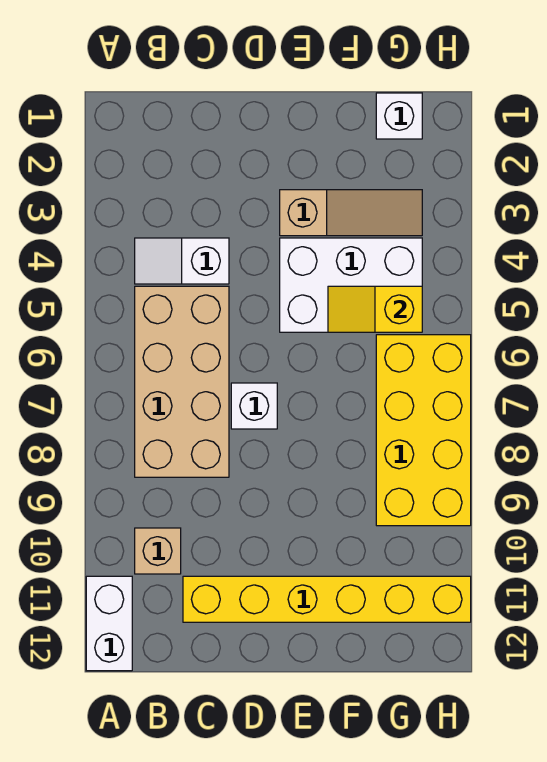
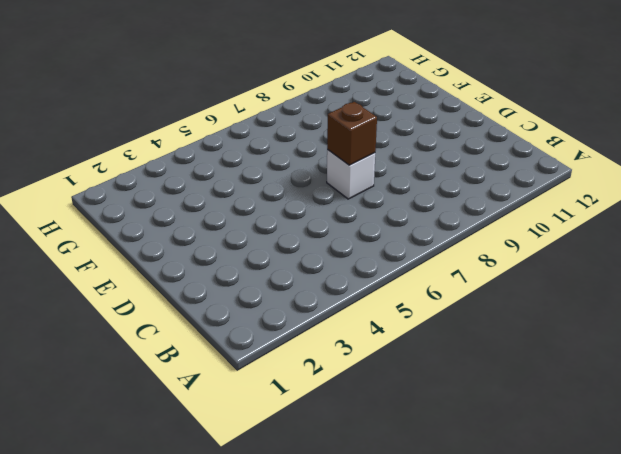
brown brick D7 level 2 -> none
none -> white brick A11:A12 level 1
none -> white slope B4:C4 level 1 top C

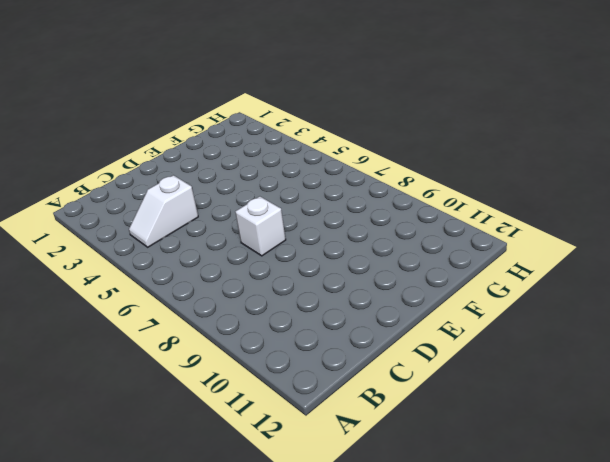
none -> white brick A11:A12 level 1
none -> tan brick B5:C8 level 1

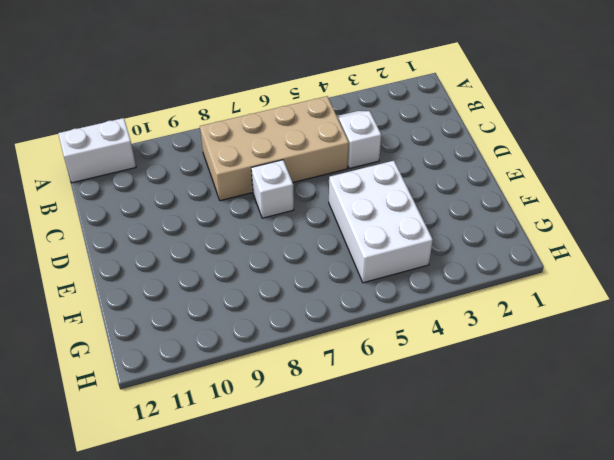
none -> tan brick B10 level 1
none -> yellow brick C11:H11 level 1

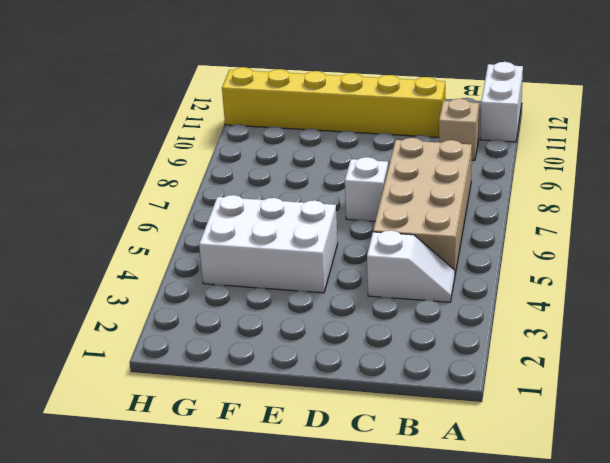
none -> tan slope E3:G3 level 1 top E
none -> white brick G1 level 1

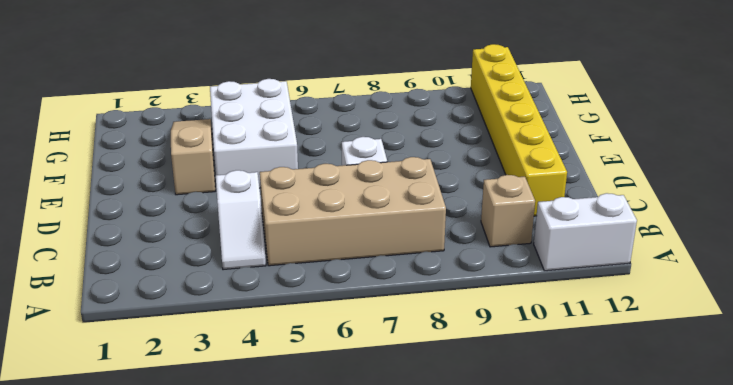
none -> white brick G1 level 1
none -> yellow brick G6:H9 level 1

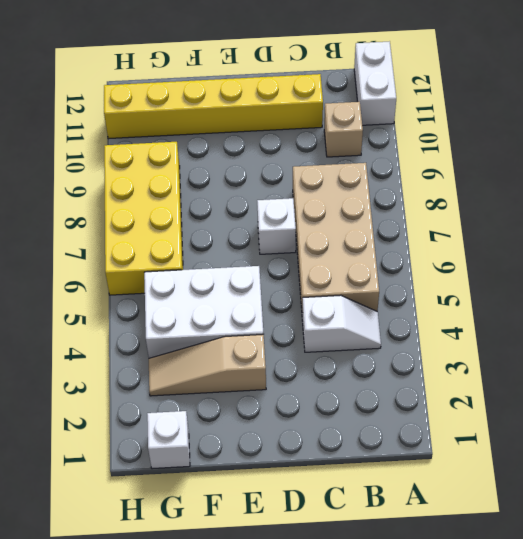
none -> yellow slope F5:G5 level 2 top G

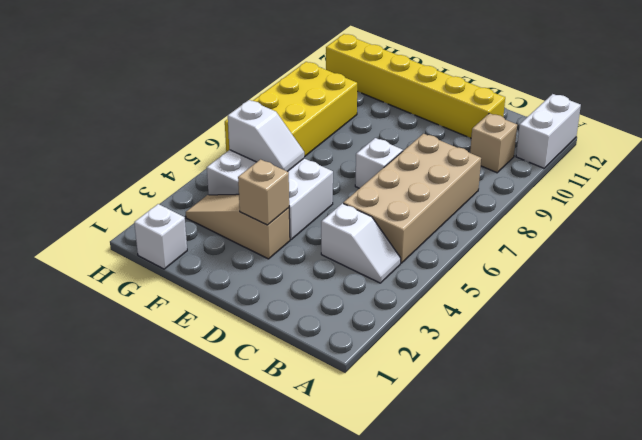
tan brick E3 level 2 -> none
white slope F5:G5 level 2 top G -> yellow slope F5:G5 level 2 top G

